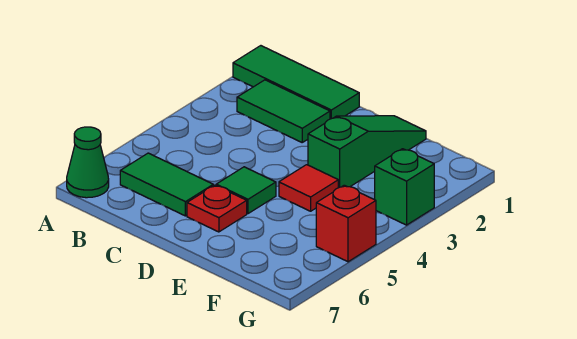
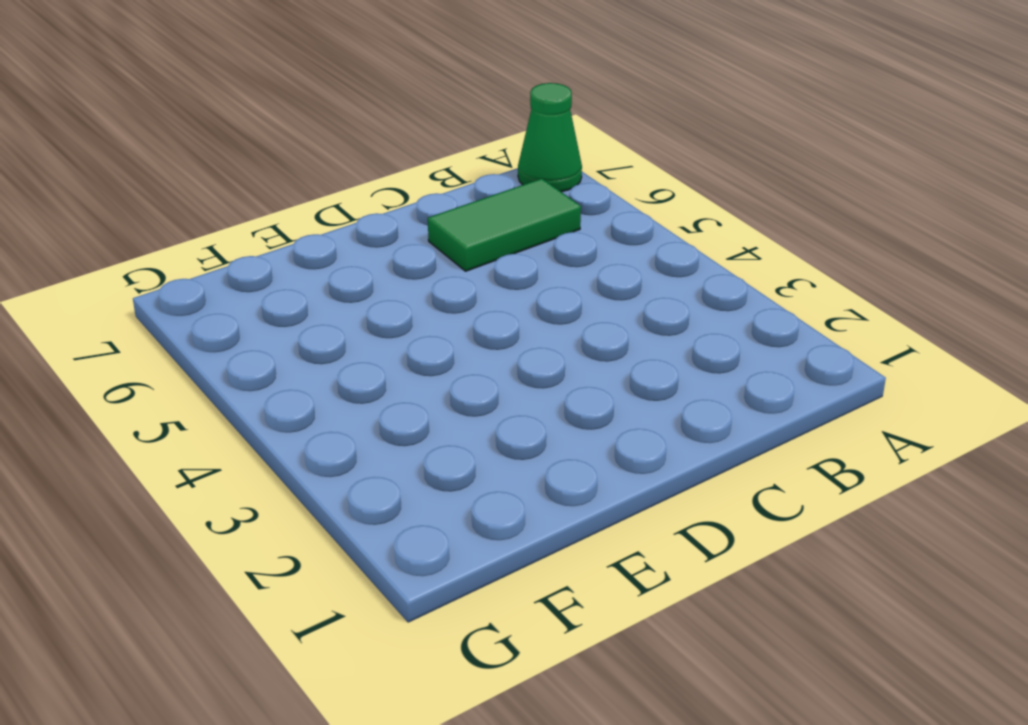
none -> green tile A1:C1 level 1
none -> green tile B2:C2 level 1

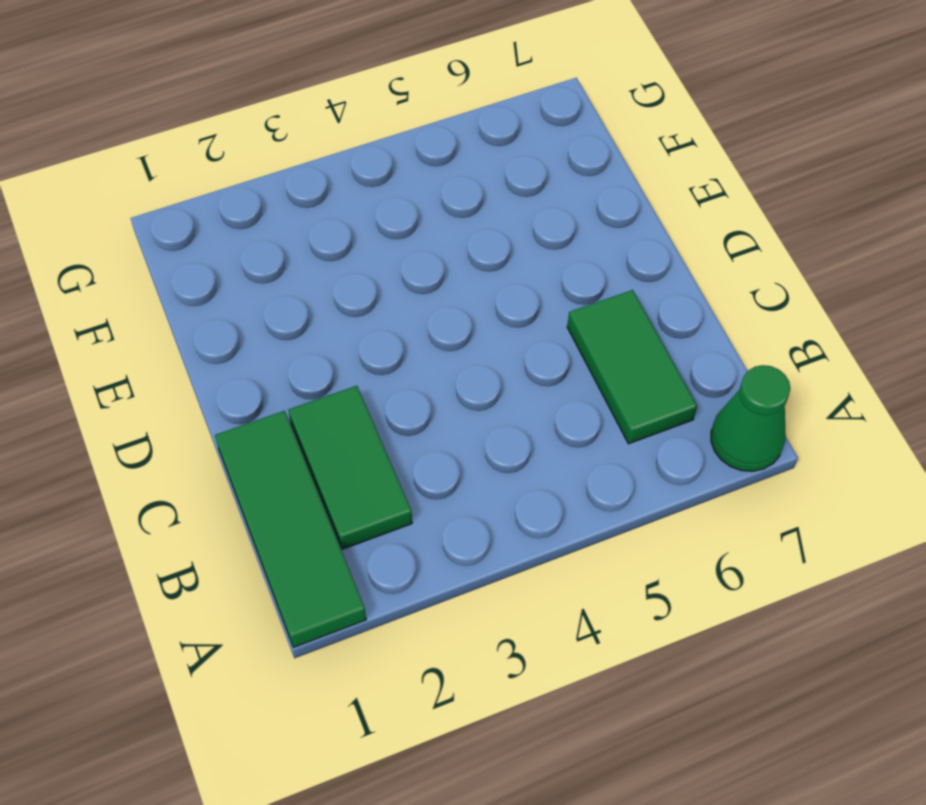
none -> green tile D5 level 1
none -> red plate D6 level 1

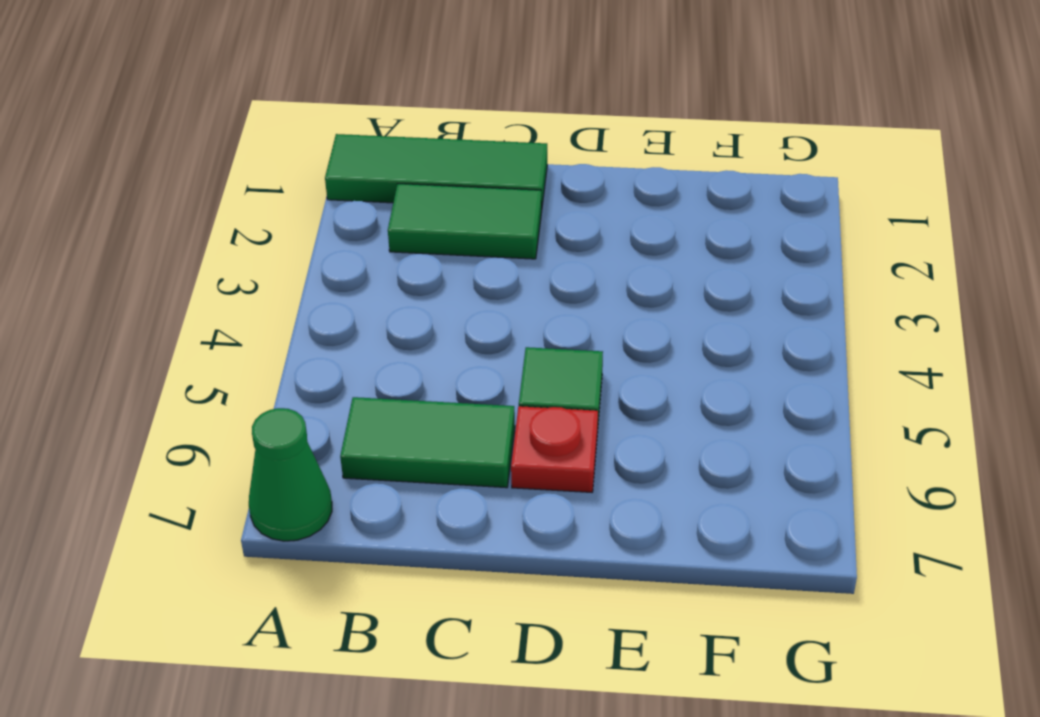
none -> green slope E1:E3 level 1 top 3
none -> red tile E4 level 1

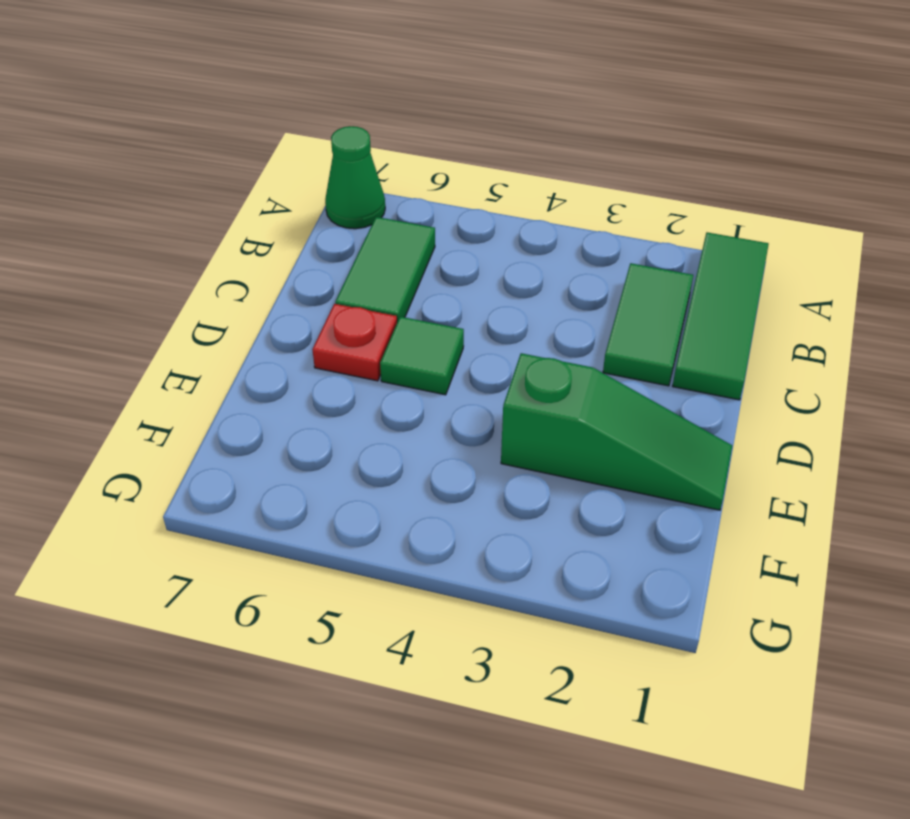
none -> red tile E4 level 1
none -> green brick G3 level 1

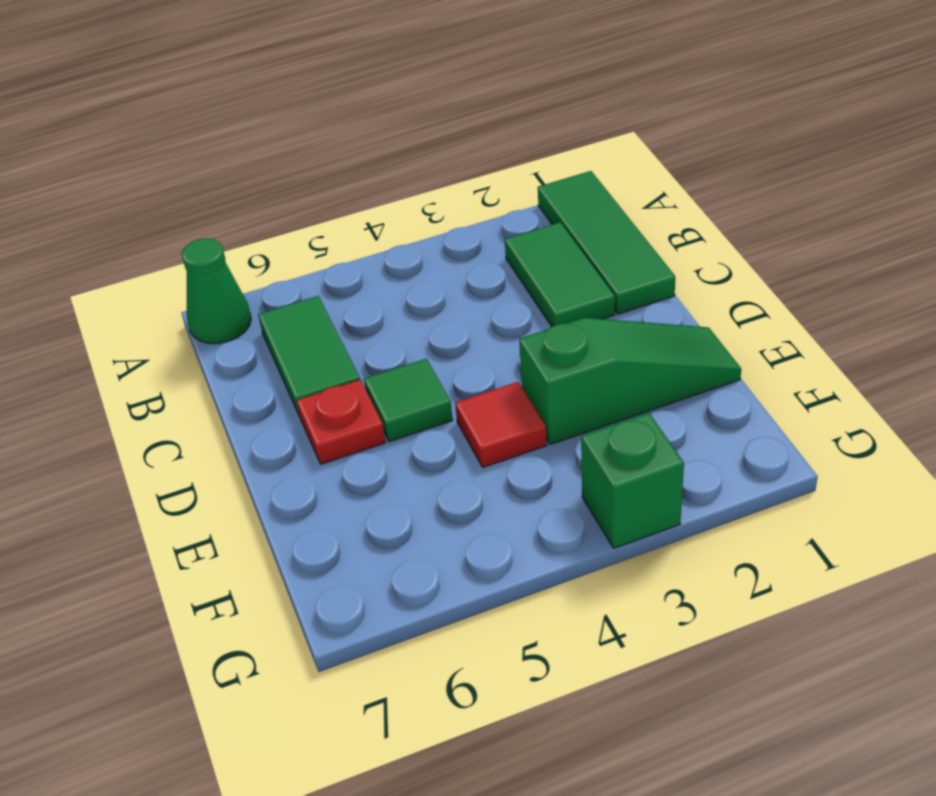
none -> red brick G5 level 1

